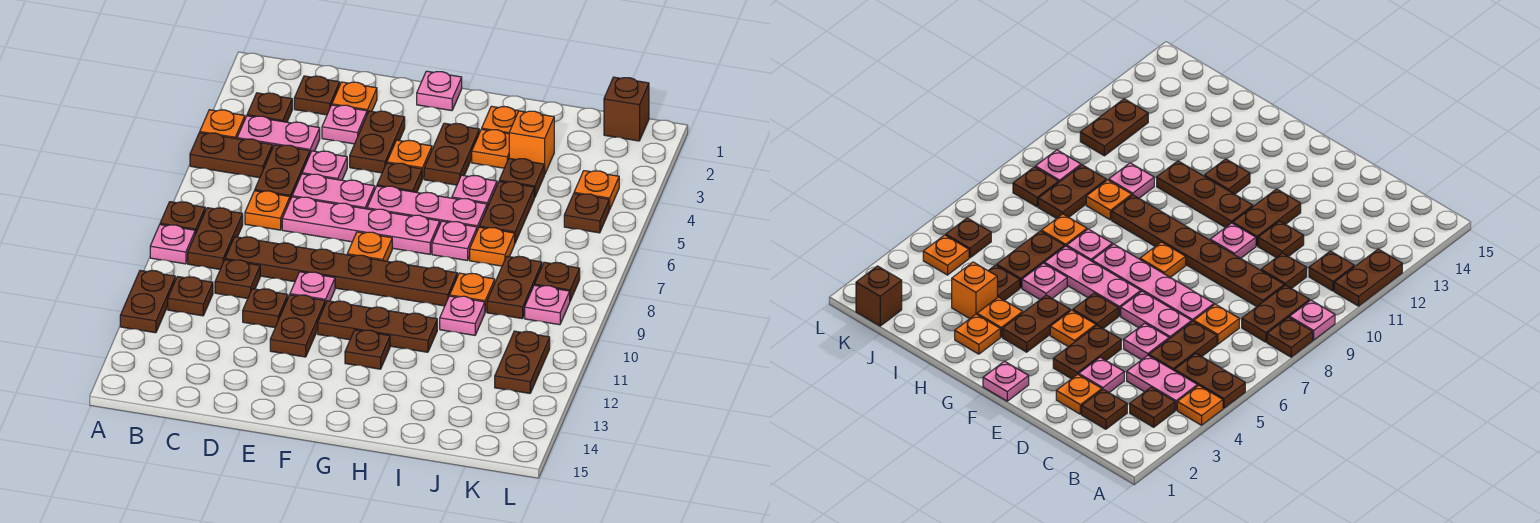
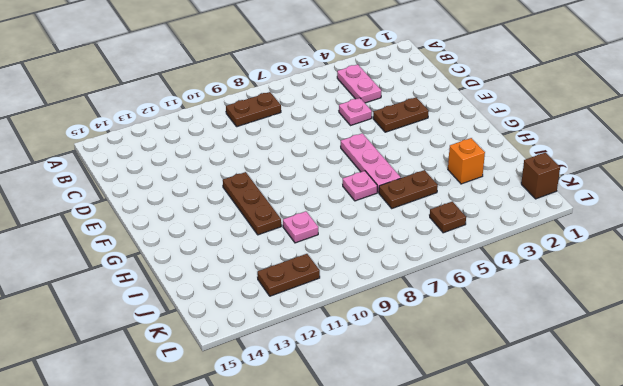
none -> orange plate A4 level 1
none -> brown plate A5:B5 level 1
none -> brown plate A8 level 1
none -> pink plate A9 level 1

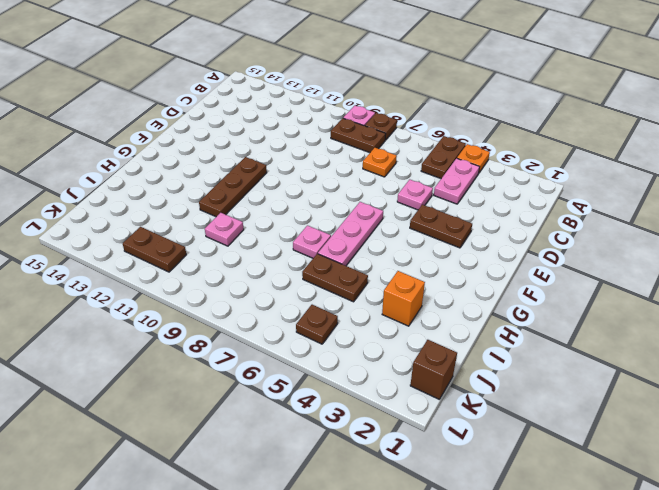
none -> brown plate A11:A12 level 1
none -> brown plate B3 level 1
none -> brown plate B11 level 1
none -> brown plate C2 level 1

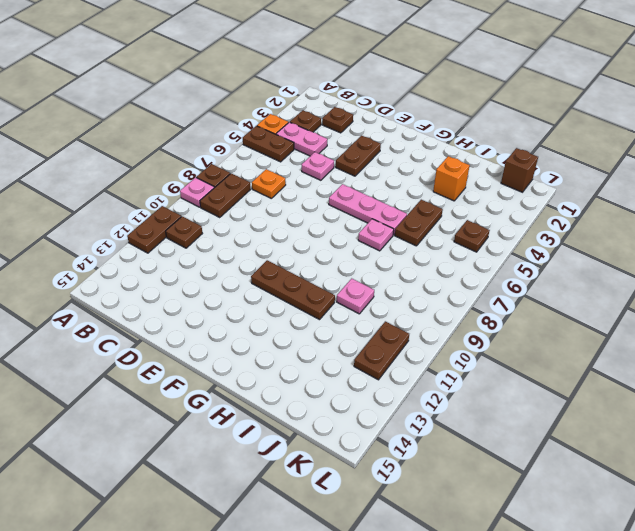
none -> brown plate C5:C6 level 1
none -> brown plate C9:H9 level 1
none -> brown plate C10 level 1
none -> orange plate D2 level 1

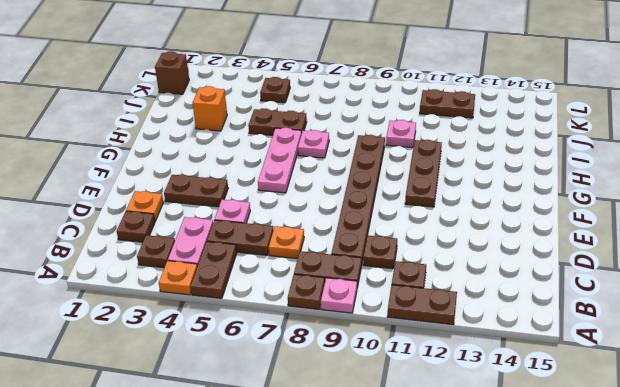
none -> pink plate D3 level 1
none -> pink plate D6:E6 level 1
none -> pink plate D7:G7 level 1
none -> brown plate D11 level 1

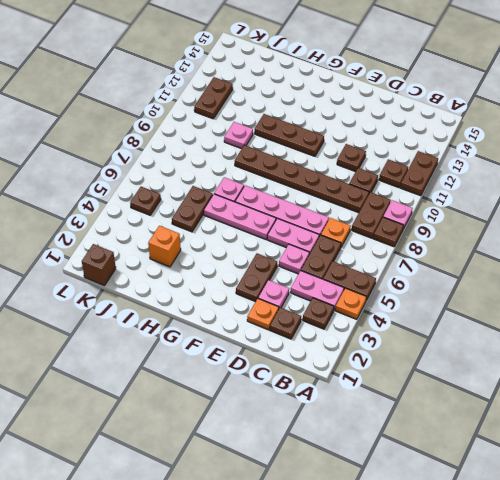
none -> pink plate E10 level 1
none -> brown plate E11:E12 level 1
none -> pink plate F1 level 1
none -> orange plate F4 level 1

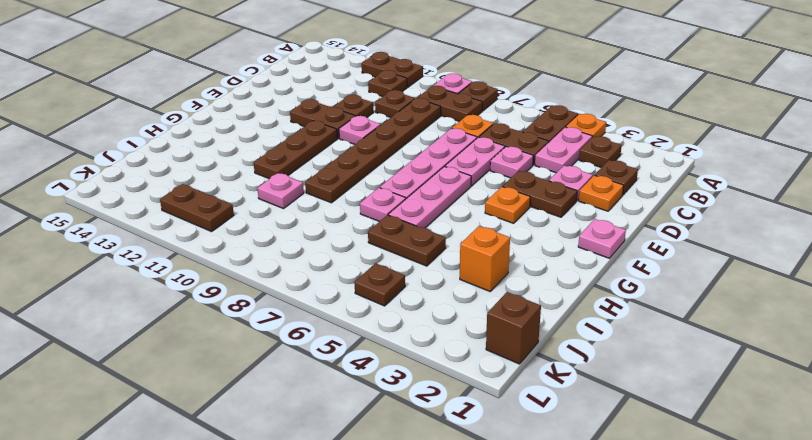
none -> brown plate F5 level 1
none -> orange plate F8 level 1
none -> brown plate G3:G4 level 1
none -> brown plate G12 level 1

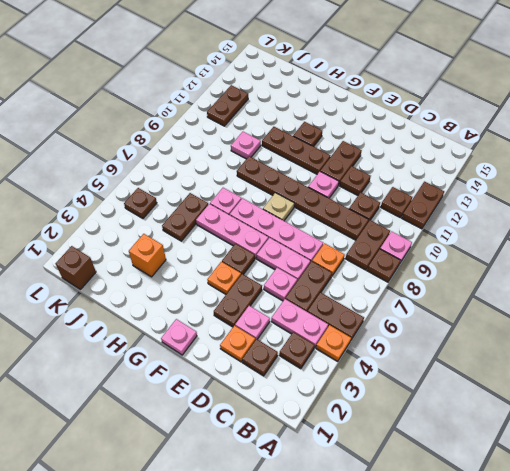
tan plate F8 level 1 -> orange plate F8 level 1
none -> brown plate G3:G4 level 1
none -> orange plate H2 level 1
none -> orange plate H3 level 1
none -> pink plate H5 level 1

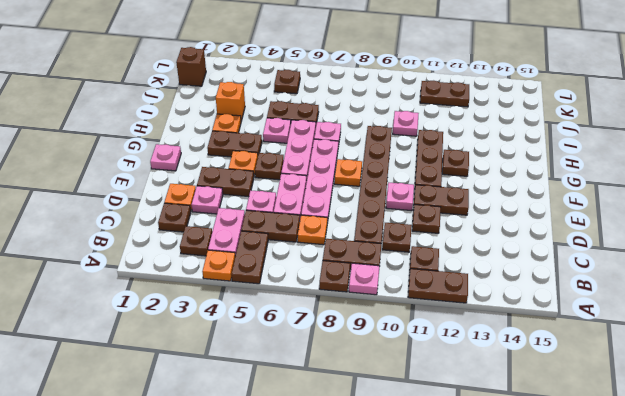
none -> orange plate H2 level 1
none -> brown plate I4 level 1
none -> orange plate I7 level 1
none -> orange plate I9 level 1

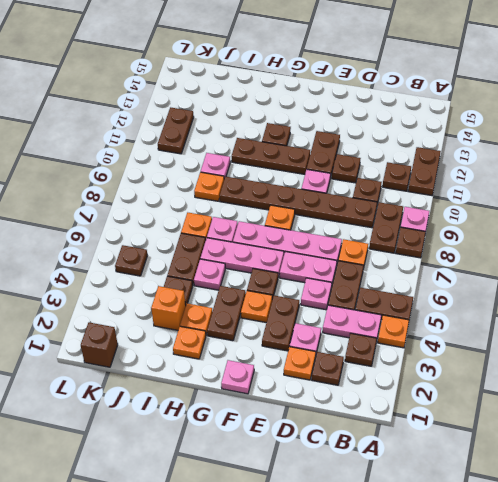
none -> brown plate J8:J9 level 1
none -> orange plate K4 level 1
none -> brown plate K8 level 1
none -> pink plate K9 level 1

